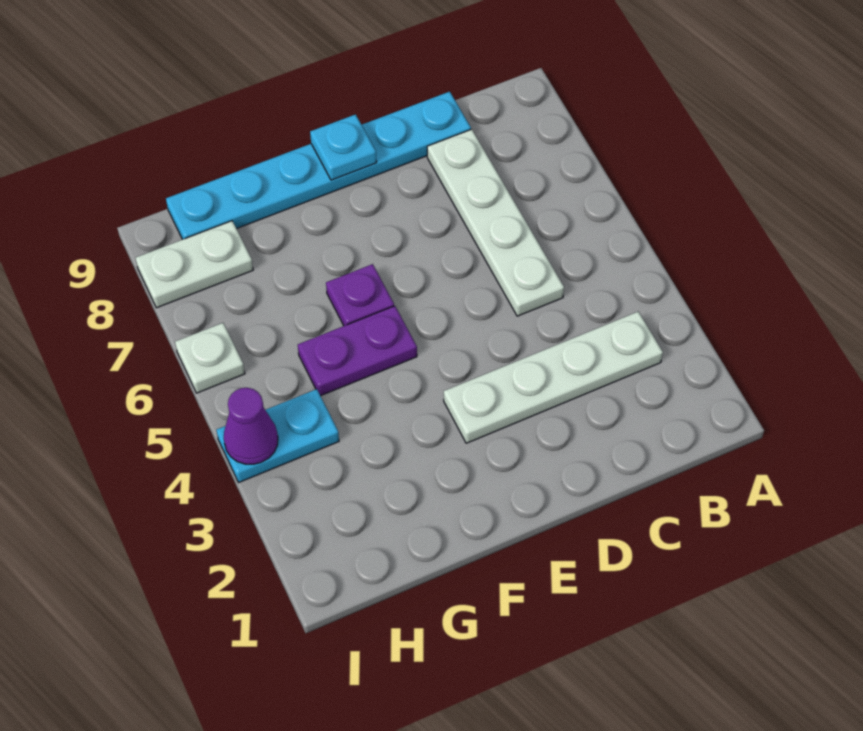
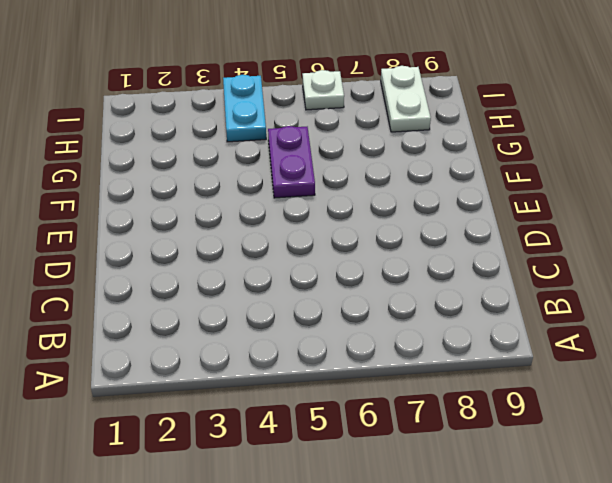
none -> white plate B3:E3 level 1
none -> white plate C5:C8 level 1

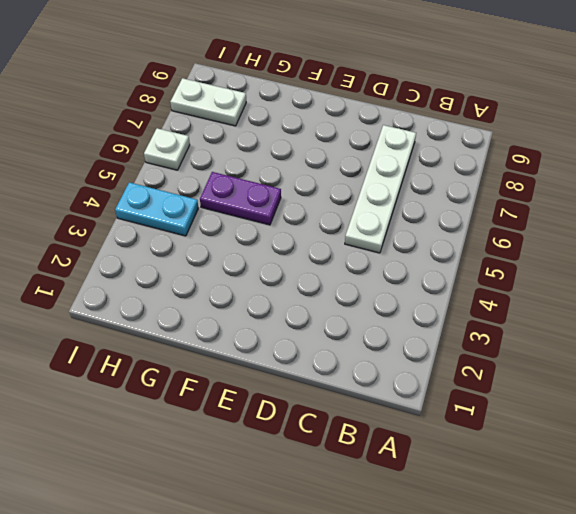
none -> white plate B3:E3 level 1
none -> cyan plate C9:H9 level 1

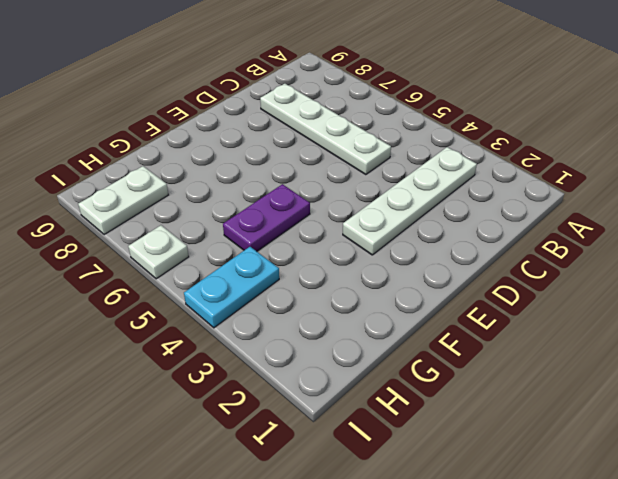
none -> cyan plate C9:H9 level 1
none -> purple plate F6 level 1

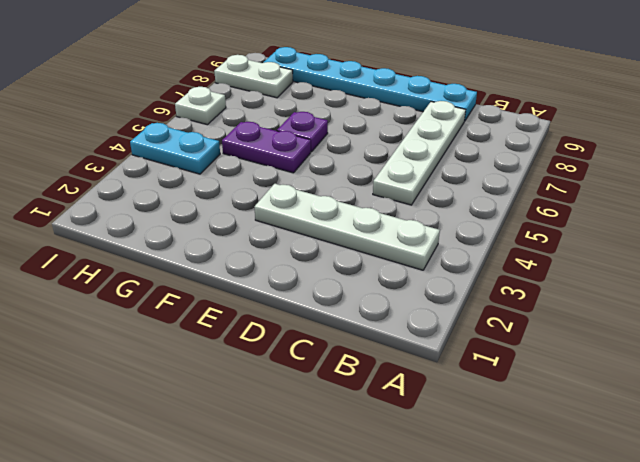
none -> cyan plate E9 level 2
none -> purple cone I4 level 2

